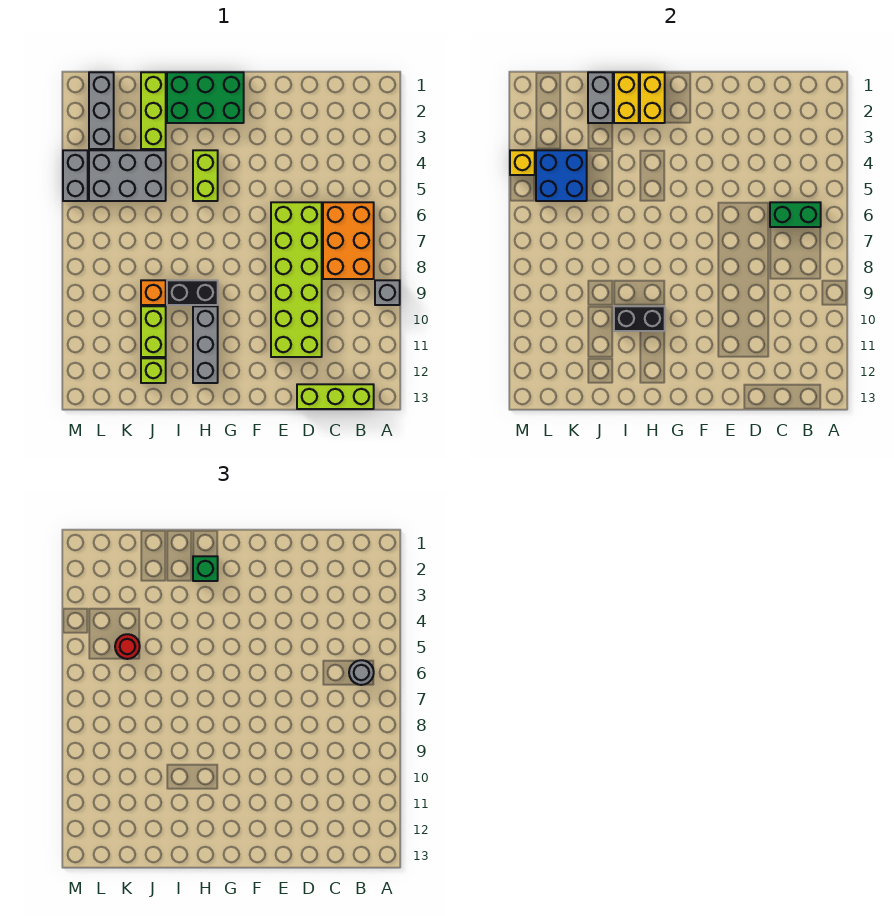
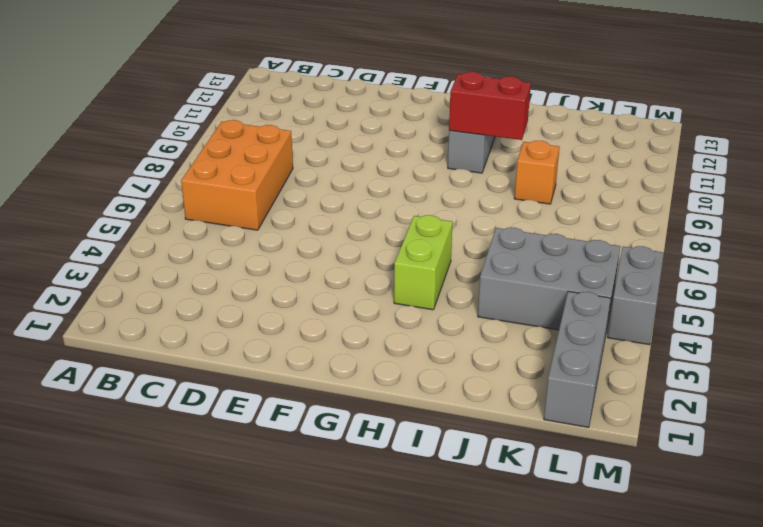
red brick H10:I10 level 2 -> black brick H10:I10 level 2
none -> grey brick A9 level 1
none -> lime brick B13:D13 level 1
none -> lime brick D6:E11 level 1

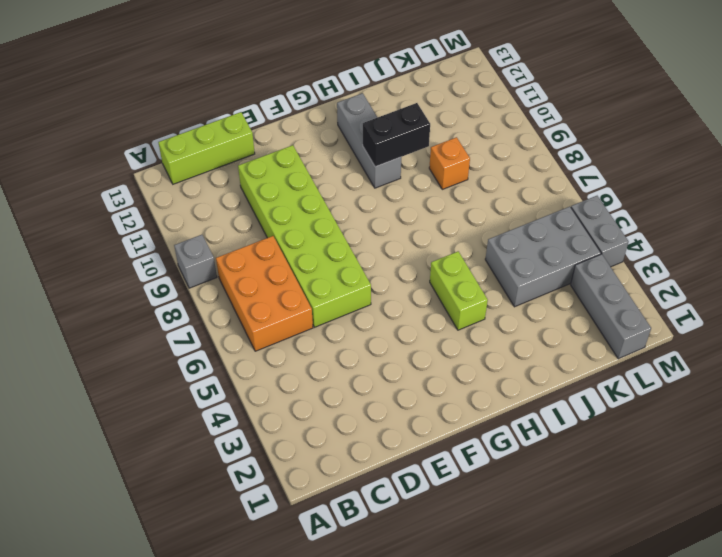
none -> green brick G1:I2 level 1
none -> black brick H9:I9 level 1
none -> lime brick J1:J3 level 1

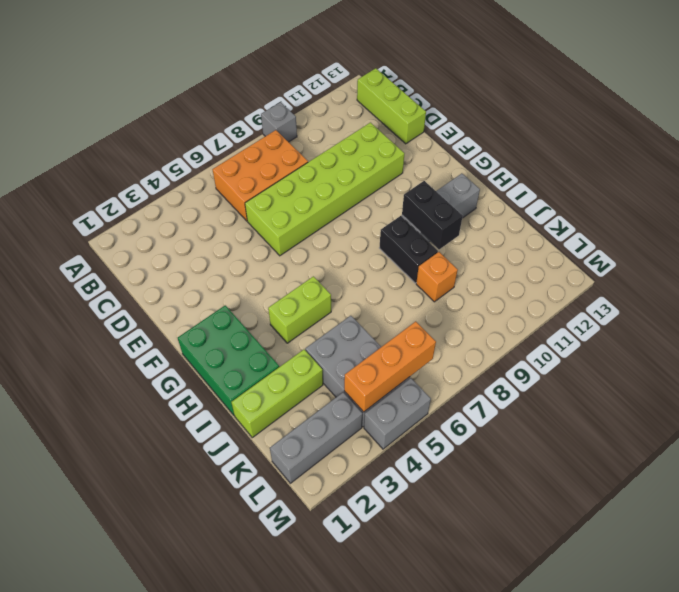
orange brick L4:L6 level 2 -> blue brick K4:L5 level 2
none -> lime brick J10:J11 level 1
none -> lime brick J12 level 1
none -> green brick B6:C6 level 2

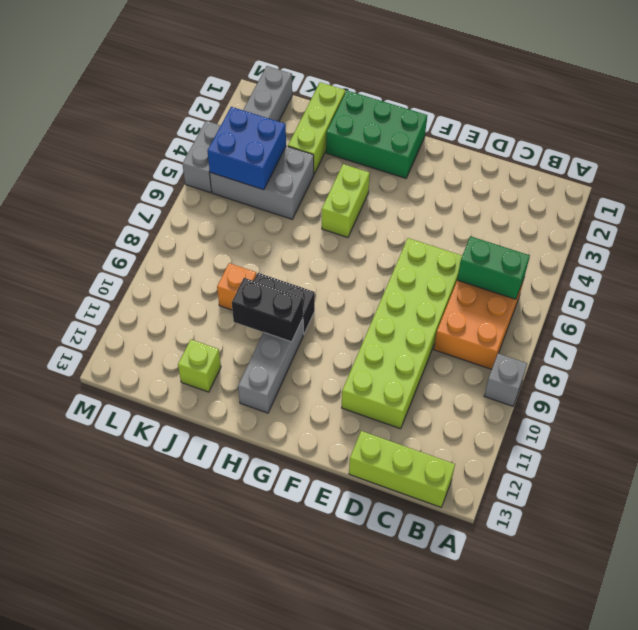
none -> lime brick J10:J11 level 1
none -> yellow brick H1:H2 level 2
none -> yellow brick I1:I2 level 2

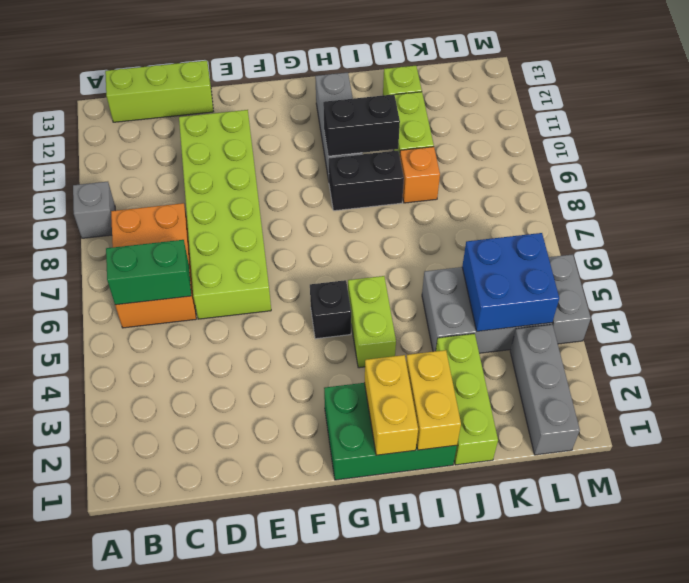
black brick G5 level 1 -> none
none -> grey brick J1:J2 level 2
none -> yellow brick M4 level 2
none -> grey round brick B6 level 3

